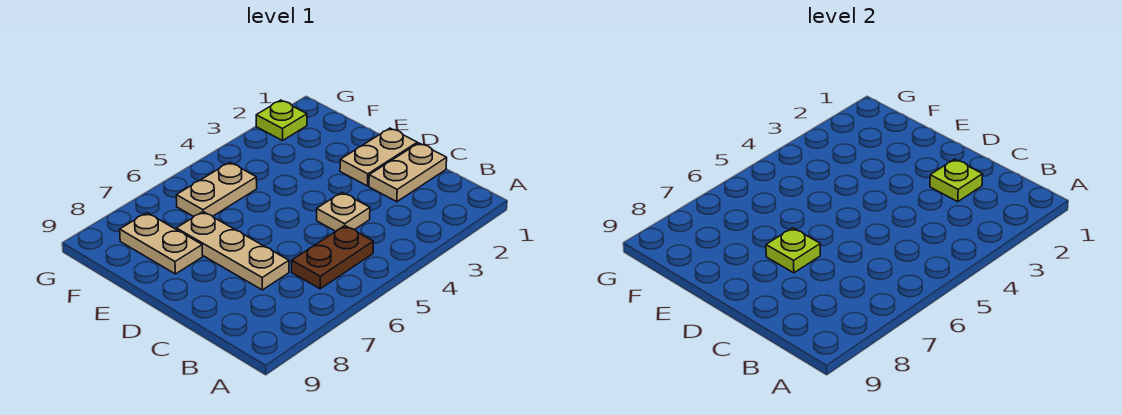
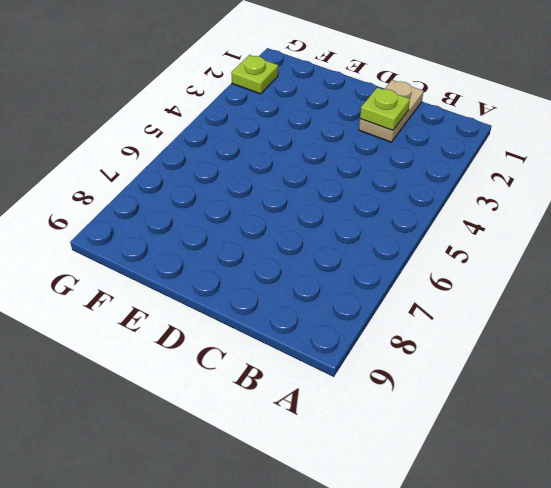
none -> brown plate B5:B6 level 1
none -> tan plate C4 level 1

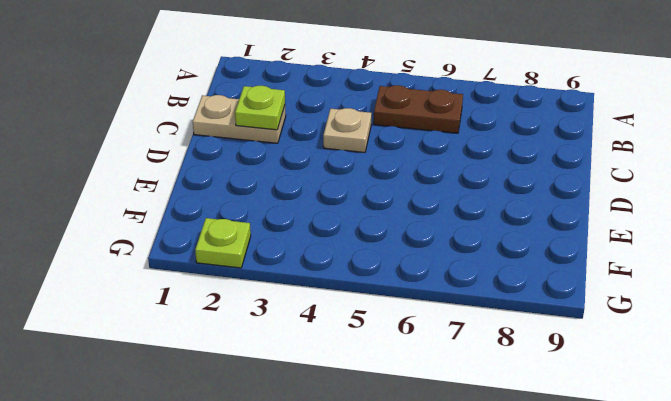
none -> tan plate C7:E7 level 1
none -> tan plate D1:D2 level 1

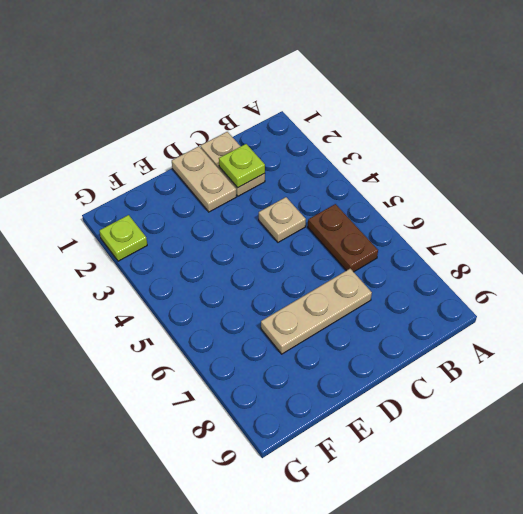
none -> tan plate E8:F8 level 1
none -> tan plate F5:F6 level 1

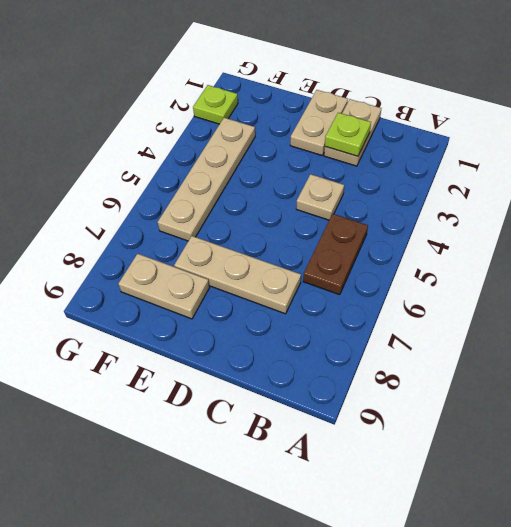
tan plate F3:F6 level 1 -> tan plate F5:F6 level 1
none -> lime plate D7 level 2

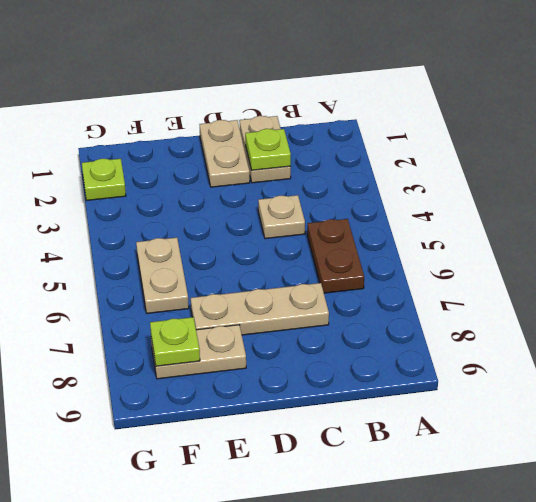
lime plate F8 level 2 -> lime plate D7 level 2

